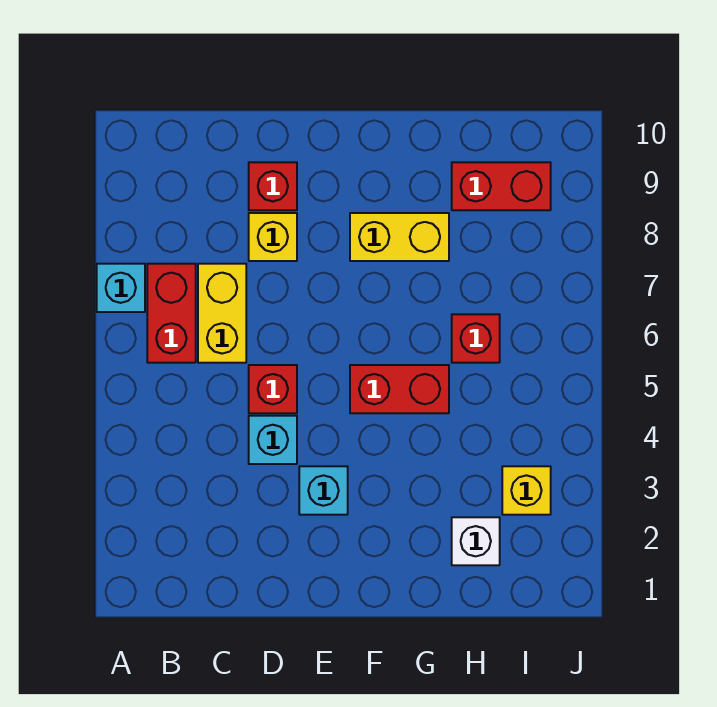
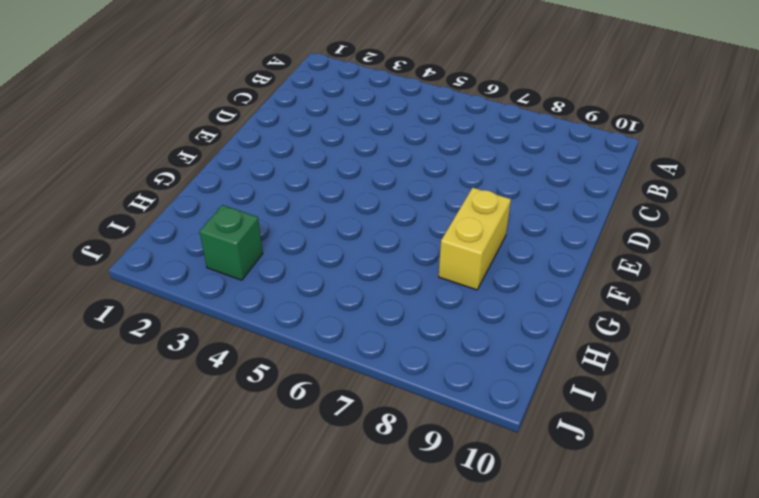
green brick I3 level 1 -> yellow brick I3 level 1
none -> cyan brick A7 level 1
none -> red brick B6:B7 level 1
none -> yellow brick C6:C7 level 1

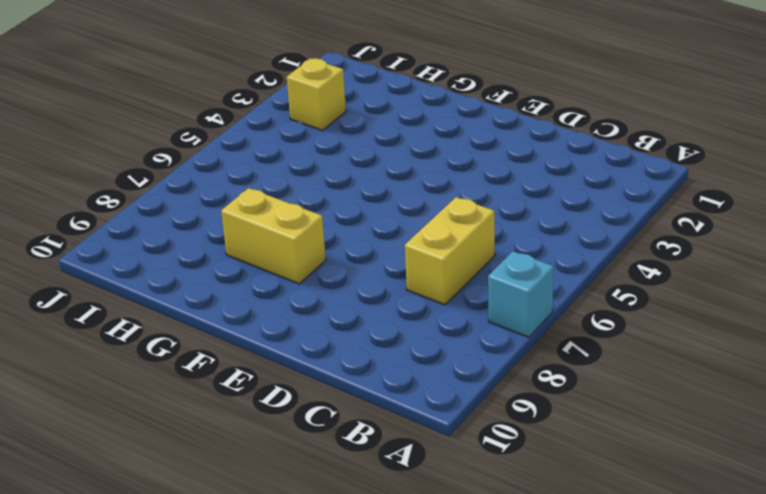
none -> red brick B6:B7 level 1
none -> cyan brick D4 level 1
none -> red brick D5 level 1

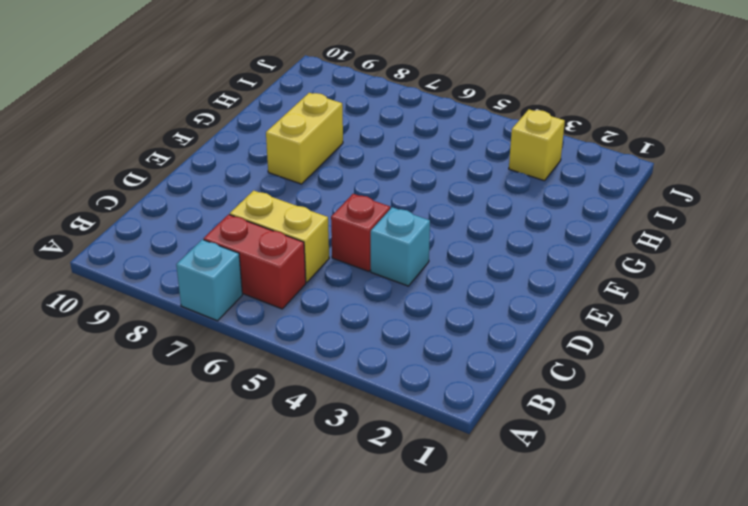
none -> yellow brick D8 level 1
none -> red brick D9 level 1
none -> cyan brick E3 level 1

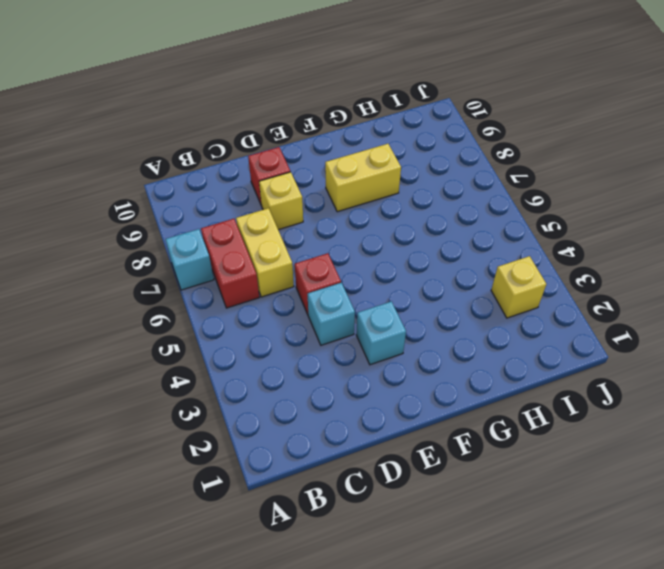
none -> red brick F5:G5 level 1
none -> white brick H2 level 1
none -> red brick H6 level 1

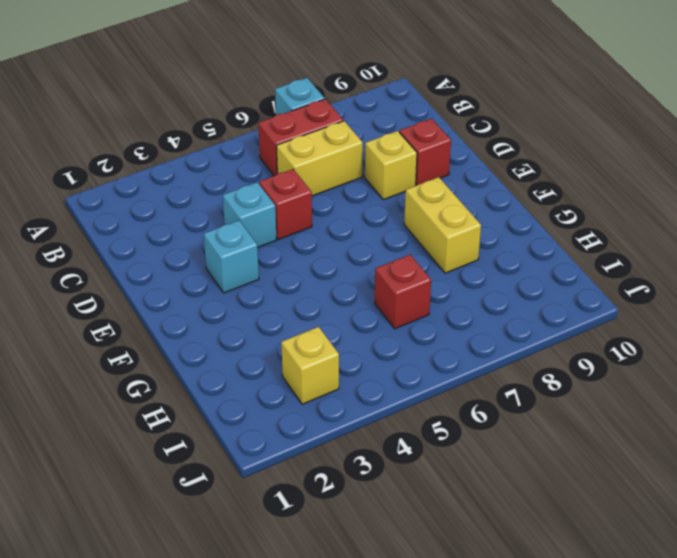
none -> red brick F5:G5 level 1
none -> white brick H2 level 1
none -> red brick H9:I9 level 1

